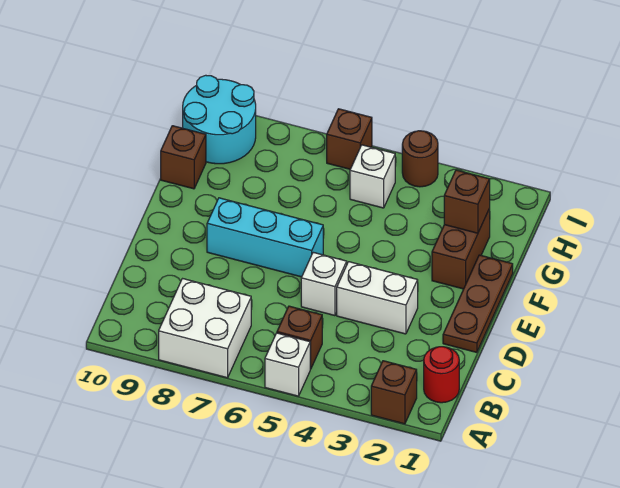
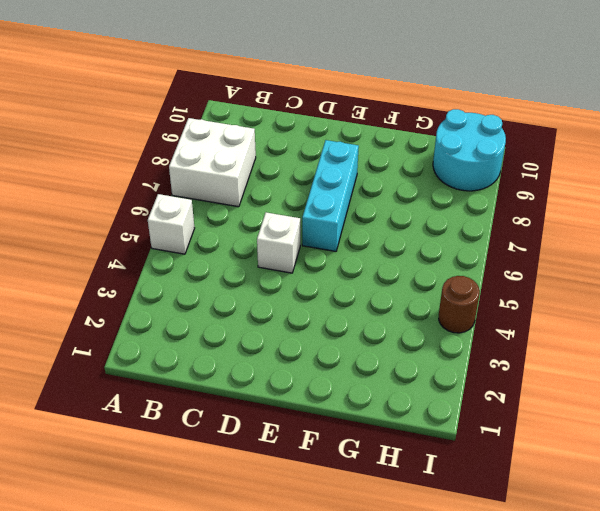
none -> brown brick A2 level 1
none -> red round brick B1 level 1
none -> brown brick B5 level 1

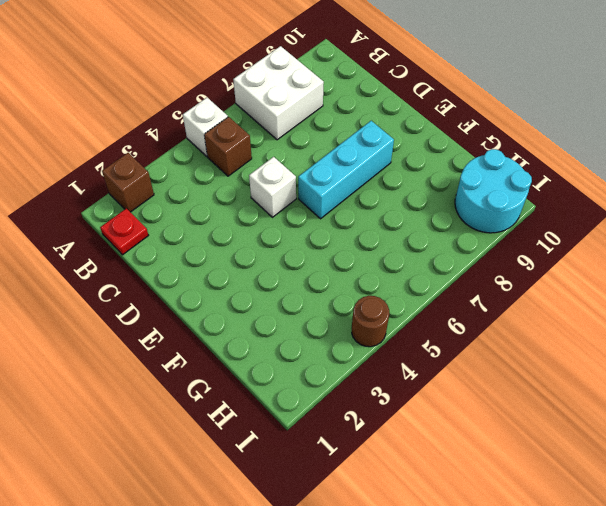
red plate B1 level 1 -> red round brick B1 level 1
none -> brown plate D1:F1 level 1
none -> white brick D3:D4 level 1
none -> brown brick F2:G2 level 1

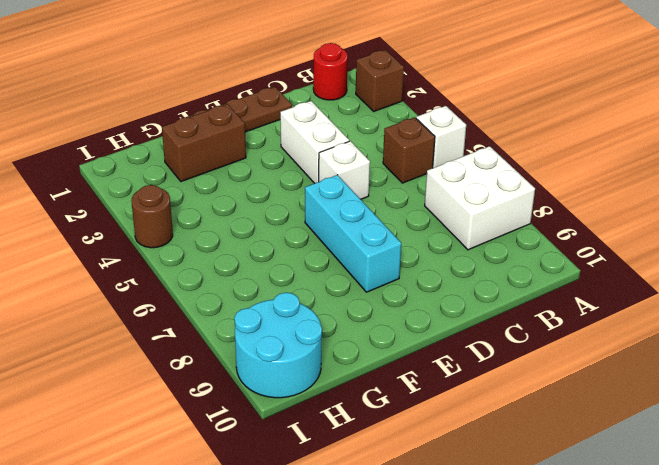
none -> brown brick G10 level 1
none -> white brick H5 level 1
none -> brown brick I6 level 1

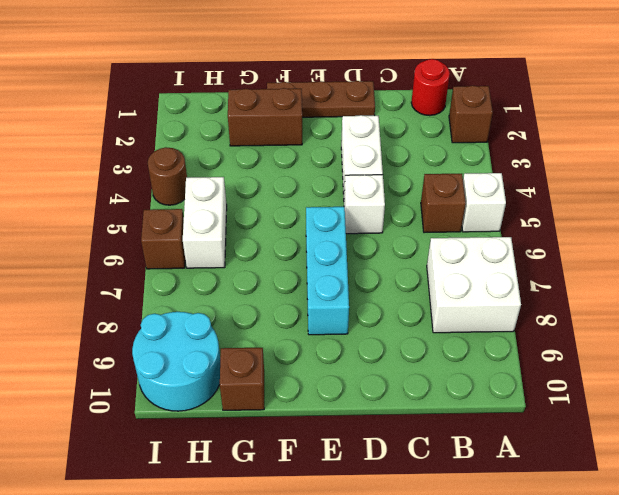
white brick H5:H6 level 1 -> white brick H5 level 1
none -> brown brick G2 level 2

